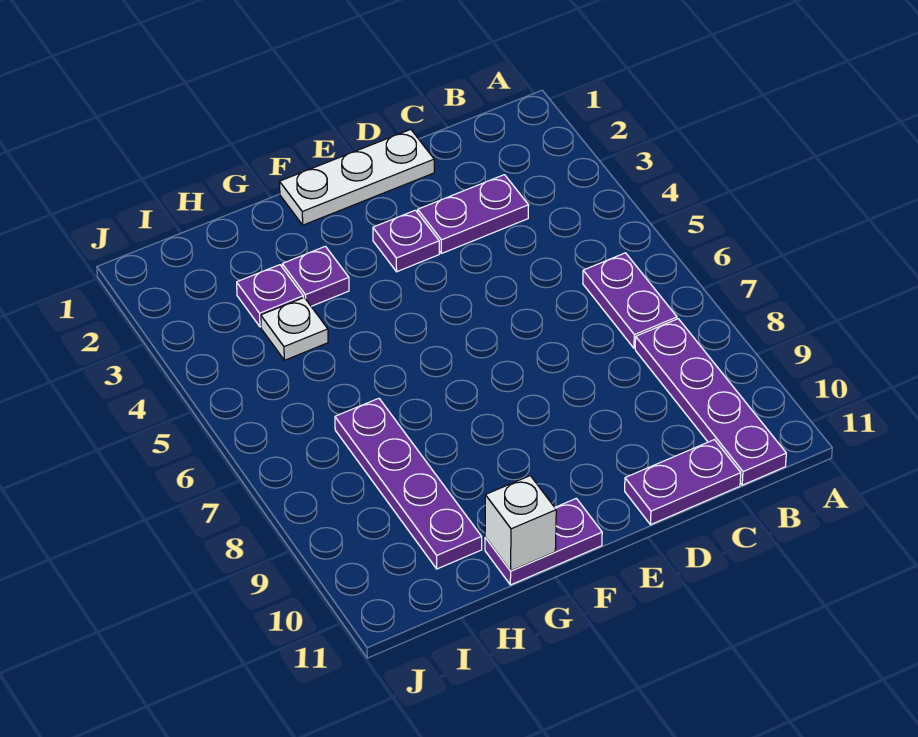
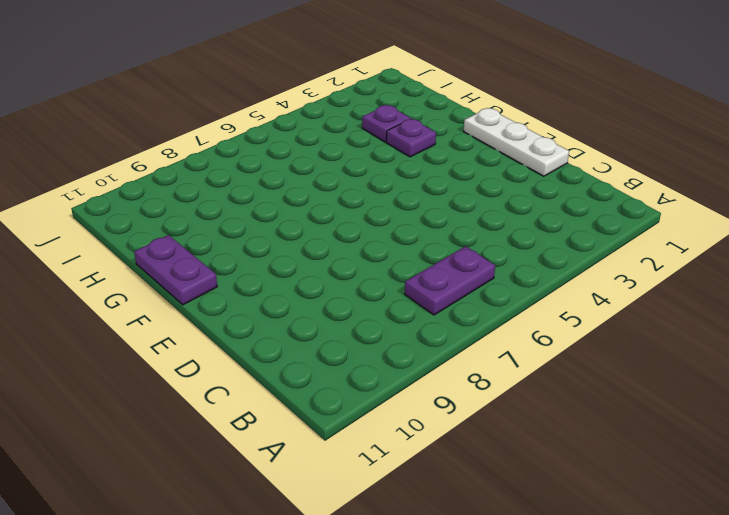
none -> purple plate B8:B11 level 1
none -> purple plate C3:D3 level 1
none -> purple plate C11:D11 level 1

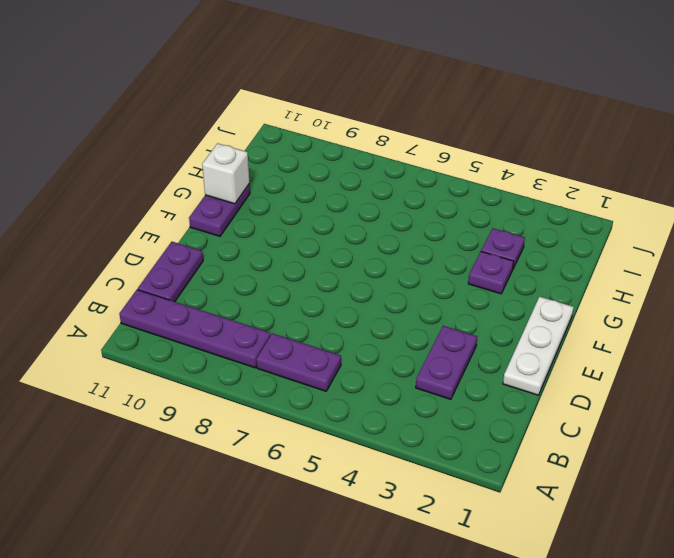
none -> purple plate E3 level 1
none -> white plate H4 level 1
none -> purple plate H7:H10 level 1

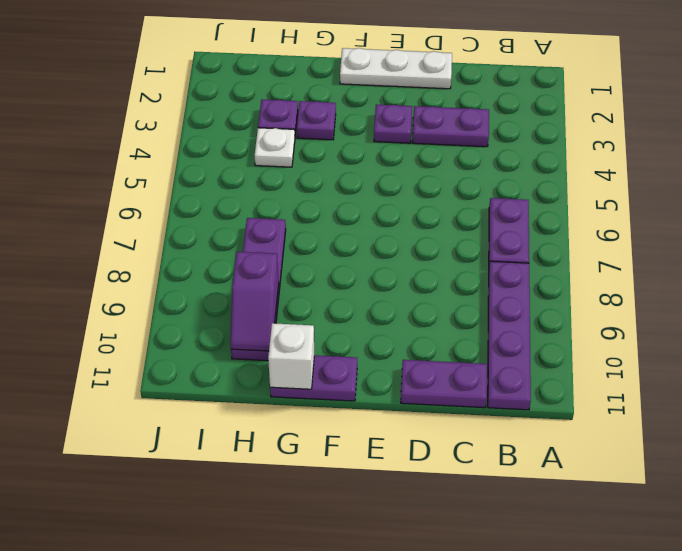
purple slope H9:H10 level 2 top 9 -> none

